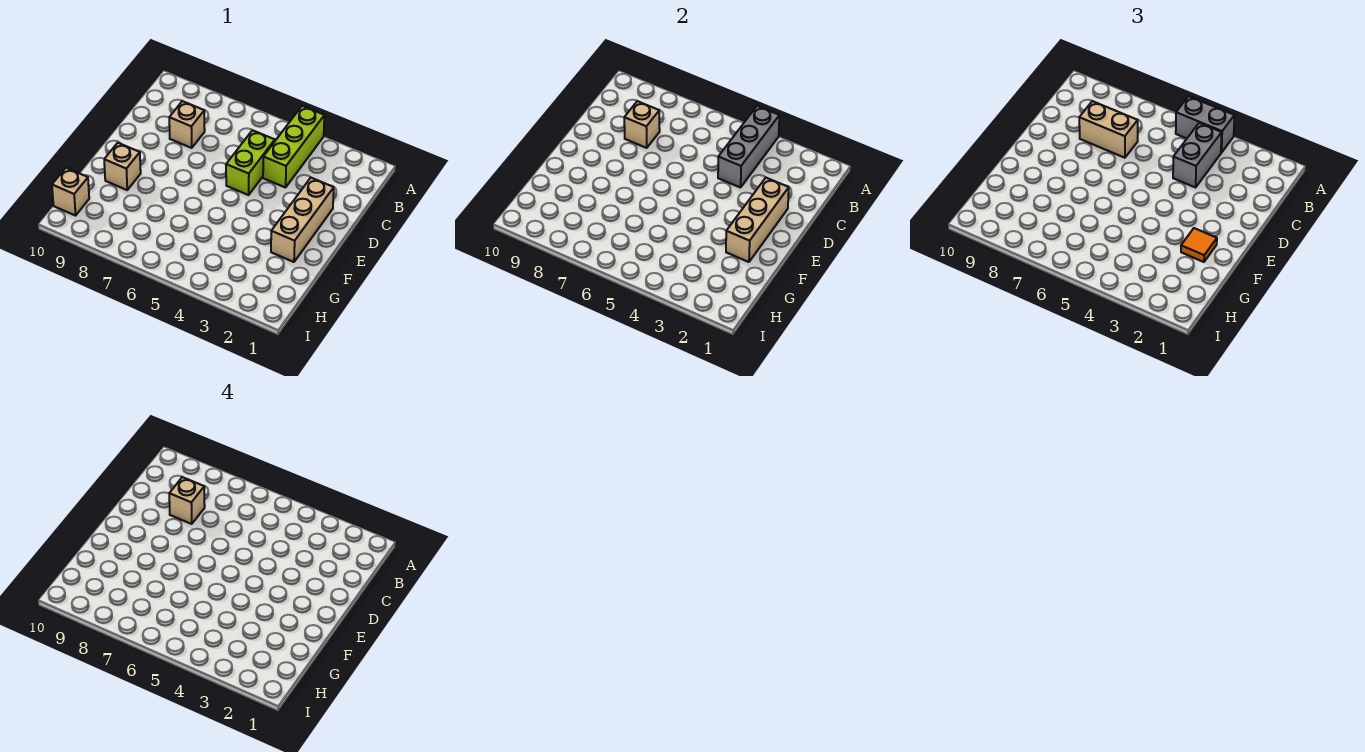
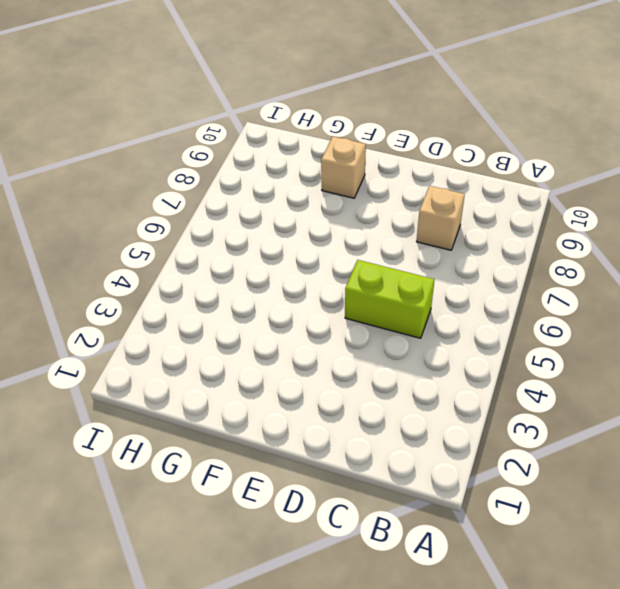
none -> lime brick A4:C4 level 1
none -> tan brick D2:F2 level 1
none -> tan brick H10 level 1

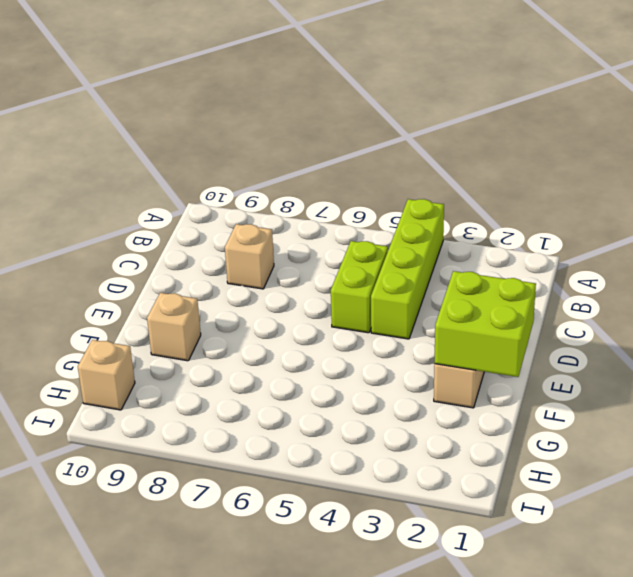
lime brick A4:D4 level 1 -> lime brick A4:C4 level 1
lime brick E1:F2 level 2 -> tan brick D2:F2 level 2
none -> grey brick A4:C4 level 2
none -> tan brick C8 level 2
none -> grey brick A4:A5 level 3

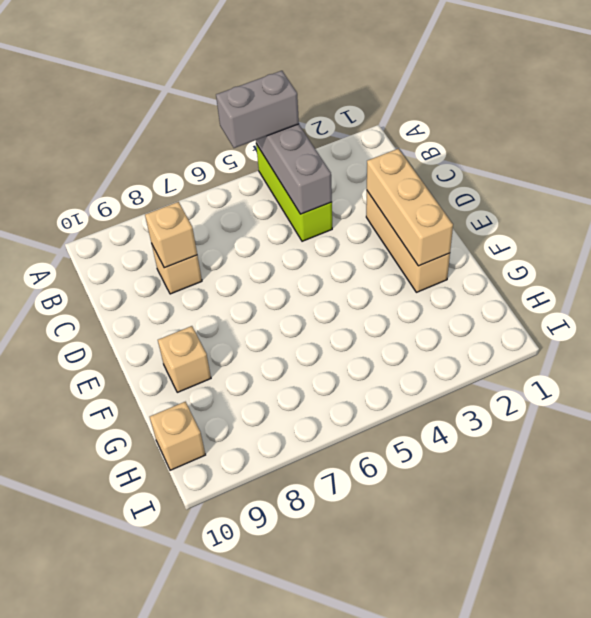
none -> lime brick C5:D5 level 1
none -> grey brick B4:C4 level 3
none -> tan brick C7:C8 level 3

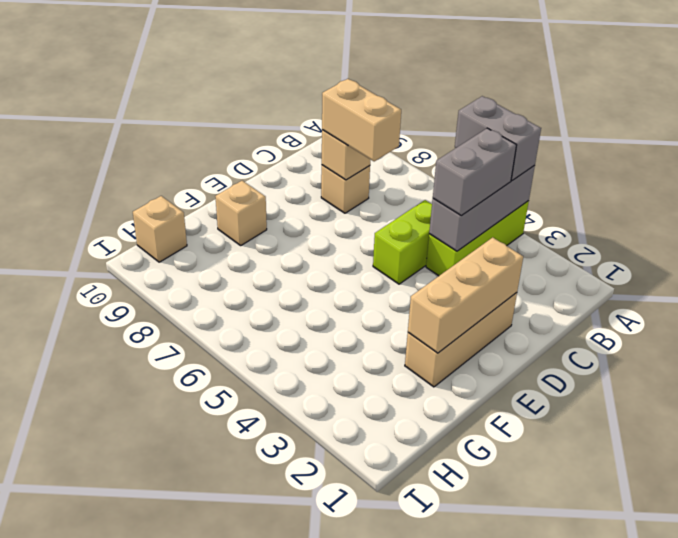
none -> orange tile F2 level 3
none -> tan brick C8 level 4

